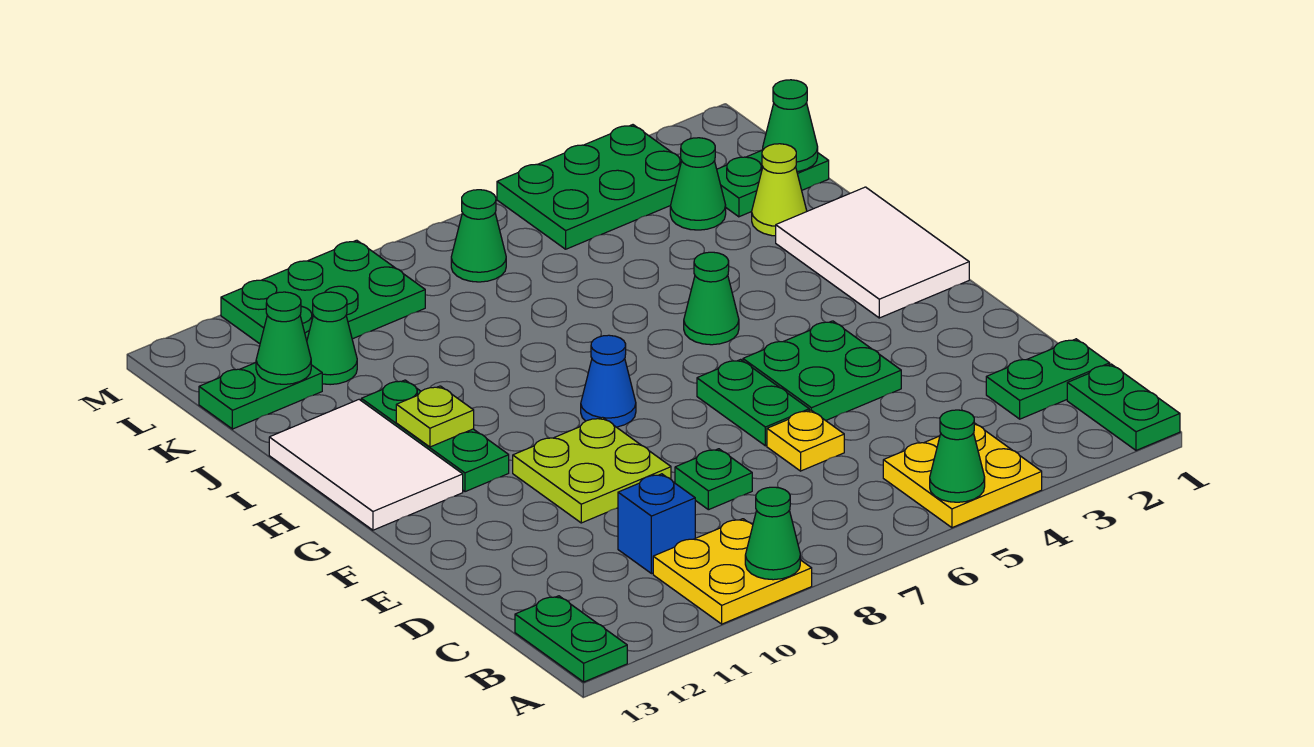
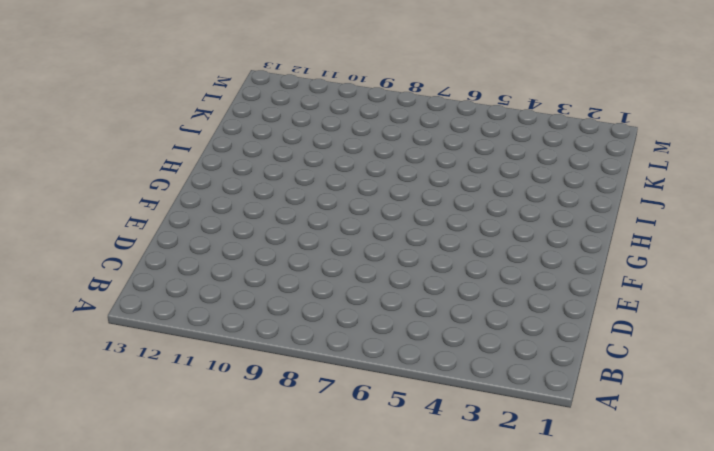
none -> green plate A1:B1 level 1
none -> yellow plate A4:B5 level 1
none -> yellow plate A9:B10 level 1

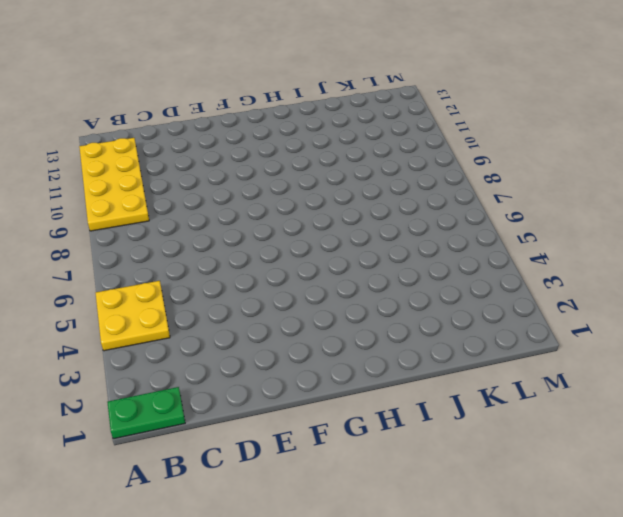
yellow plate A9:B12 level 1 -> yellow plate A9:B10 level 1
none -> green plate A13:B13 level 1
none -> green plate C1:C2 level 1
none -> blue brick C10 level 1

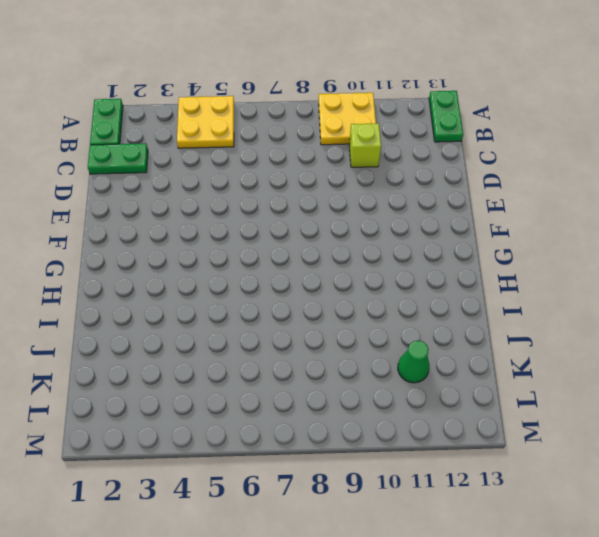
lime brick C10 level 1 -> blue brick C10 level 1
none -> yellow plate D6 level 1
none -> green plate D8 level 1
none -> green plate E4:F5 level 1

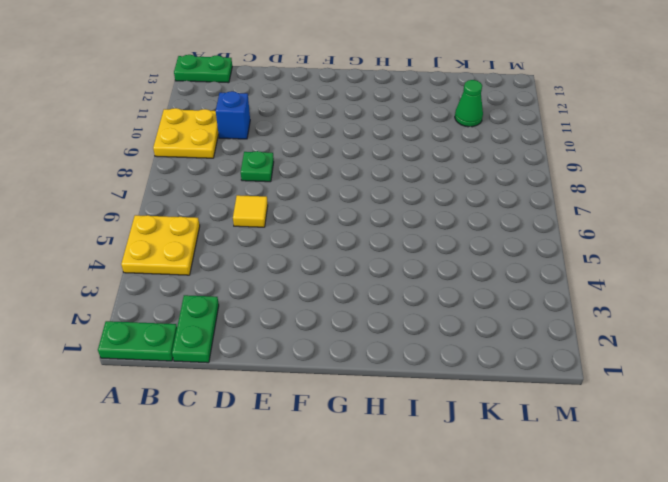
yellow tile D6 level 1 -> yellow plate D6 level 1
none -> green plate E4:F5 level 1
none -> green plate E6:F6 level 1
none -> lime plate E9:F10 level 1

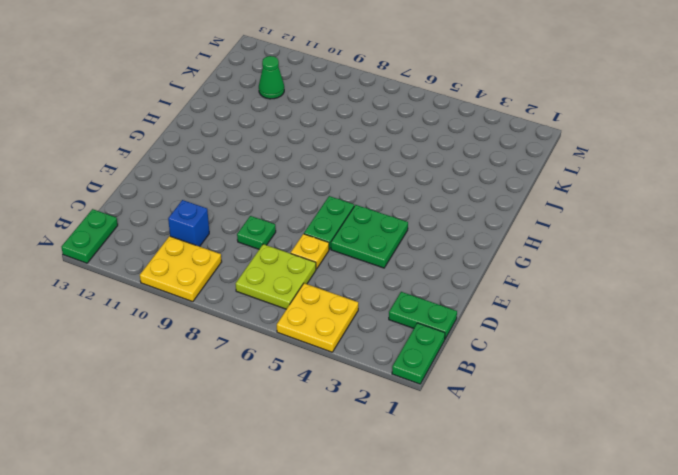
lime plate B6:C7 level 1 -> lime plate E9:F10 level 1
none -> white tile G1:I2 level 1
none -> blue cone G8 level 1
none -> green plate G11:I11 level 1

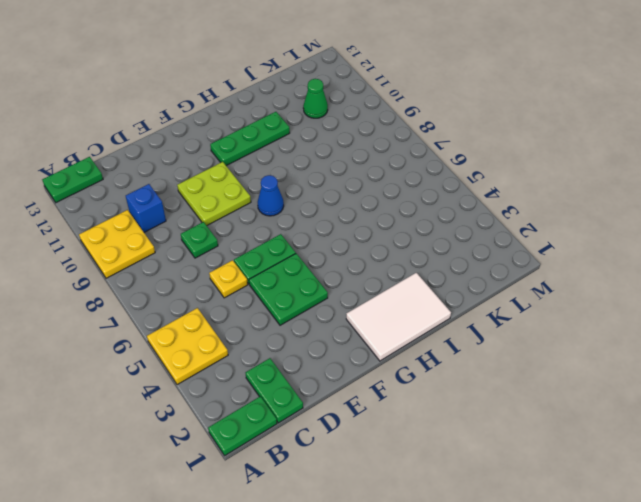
none -> white tile G12:I13 level 1
none -> green cone H5 level 1
none -> lime cone J2 level 1

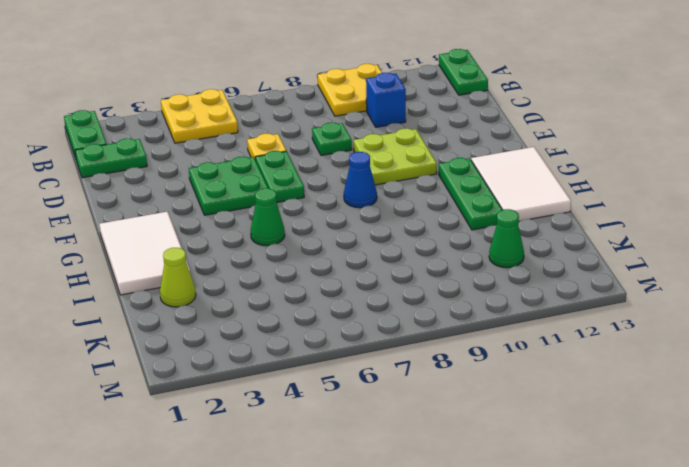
none -> green plate K1:K2 level 1
none -> green cone K3 level 1
none -> green plate K12:K13 level 1

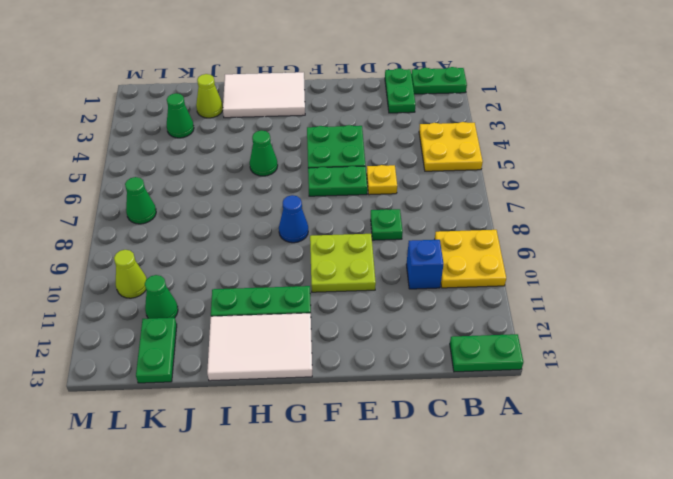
lime cone L10 level 1 -> green plate L9:M11 level 1
none -> green plate K1:K2 level 1
none -> green plate L3:M5 level 1
none -> green cone A5 level 2

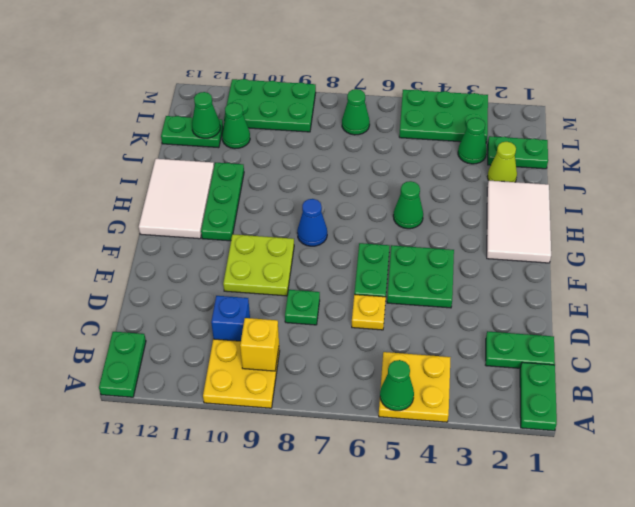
yellow brick B9 level 2 -> none
none -> green cone A9 level 2
none -> lime plate H11 level 2
none -> green cone K1 level 2

